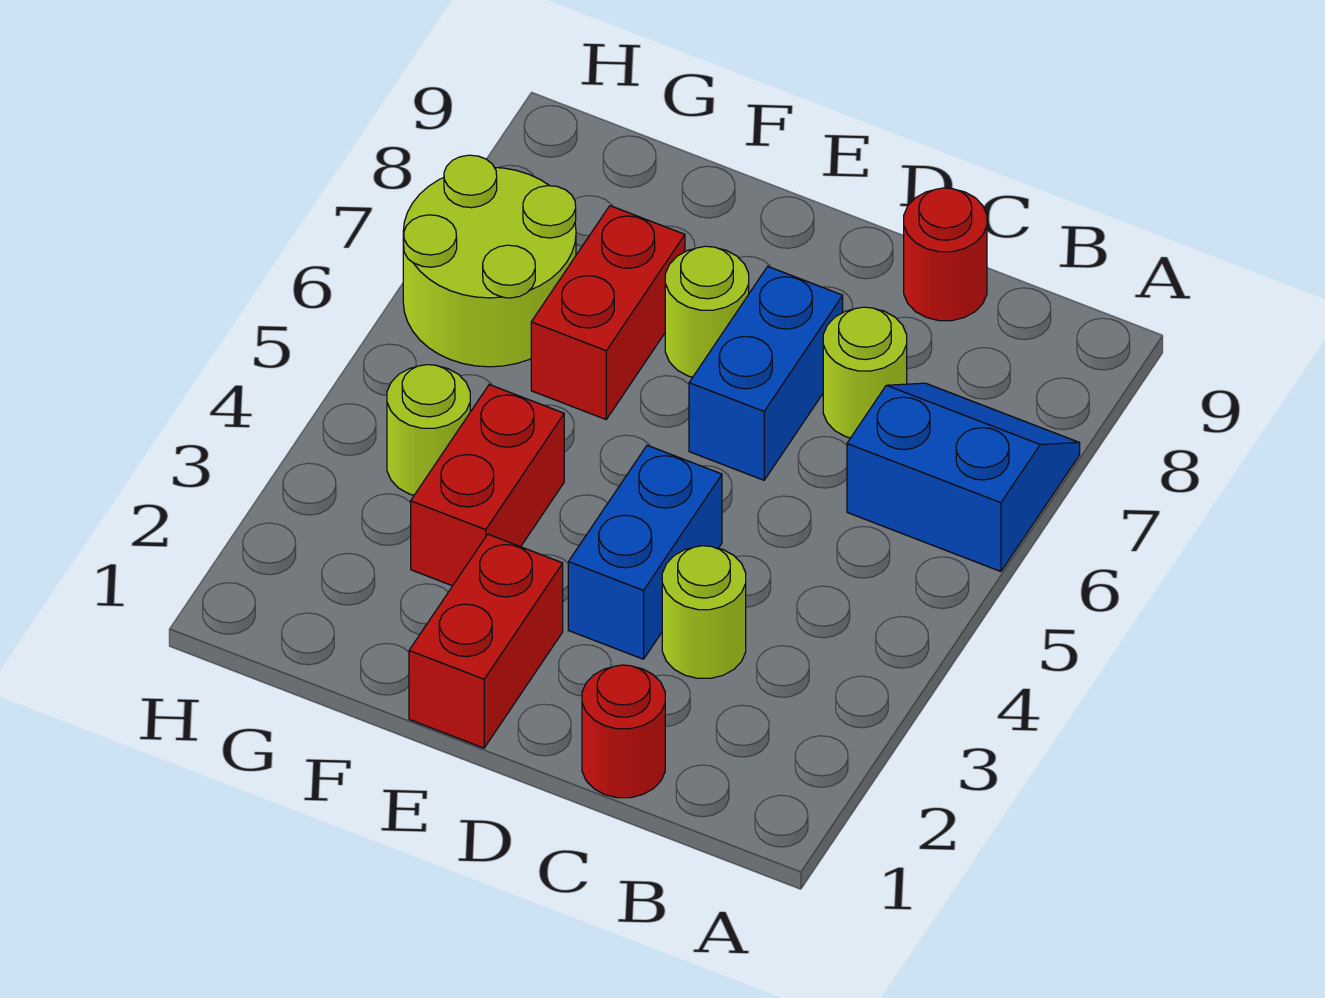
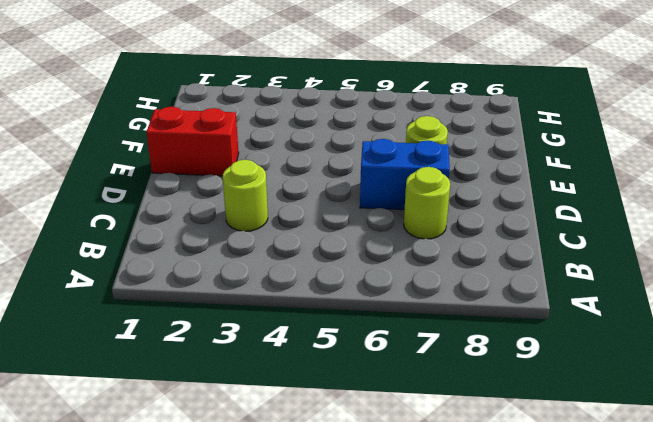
none -> blue slope A6:B7 level 1 top 6
none -> red round brick C1 level 1
none -> red round brick C9 level 1

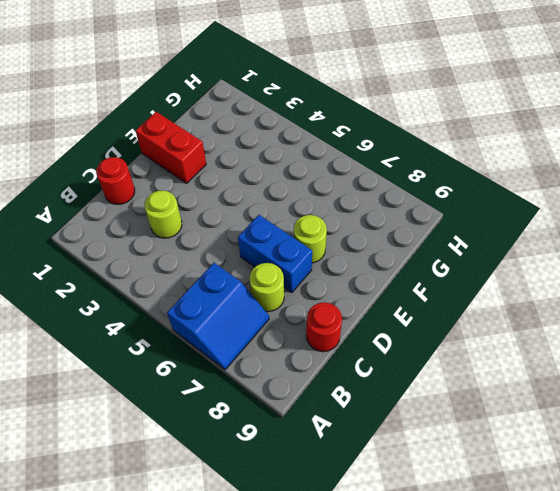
none -> blue brick D3:D4 level 1
none -> red brick F3:F4 level 1
none -> red brick F6:F7 level 1

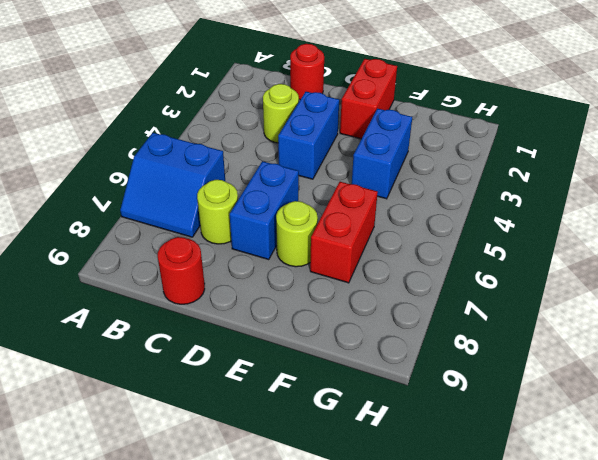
blue brick F3:F4 level 1 -> red brick F3:F4 level 1
none -> lime round brick G4 level 1
none -> lime round brick G6:H7 level 1

